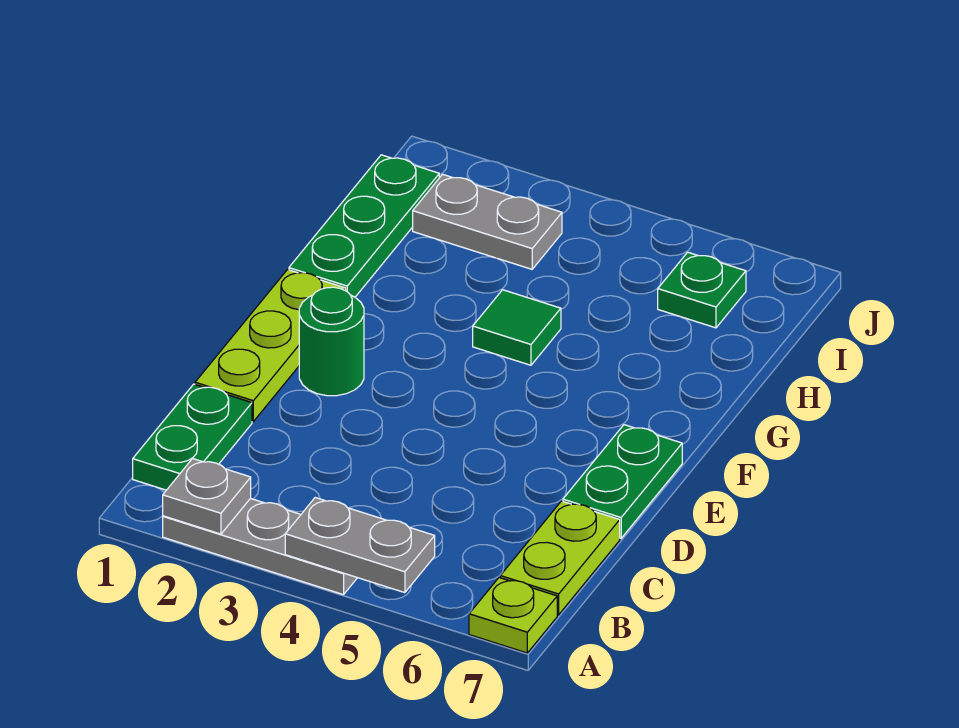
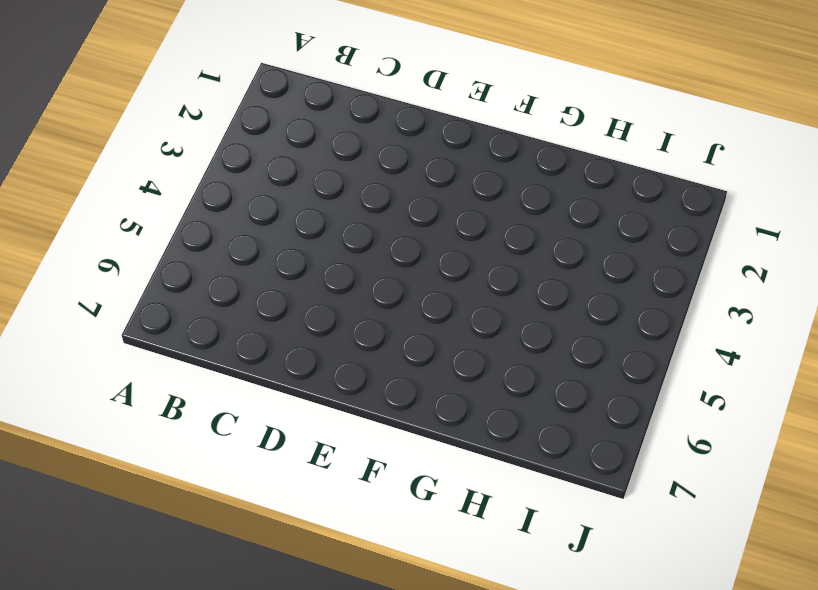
none -> grey plate A2:A4 level 1
none -> lime plate A7 level 1
none -> green plate B1:C1 level 1

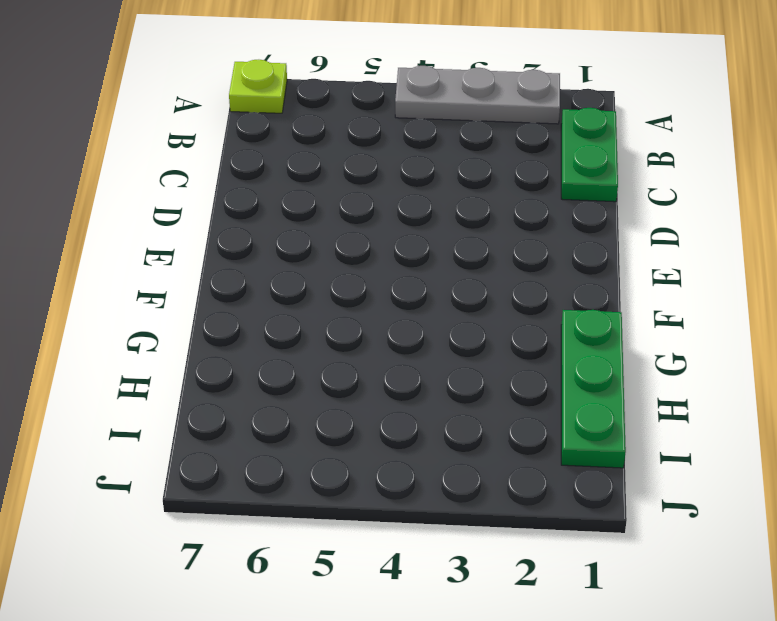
none -> lime plate B7:C7 level 1
none -> lime plate D1:F1 level 1
none -> green plate D7:E7 level 1

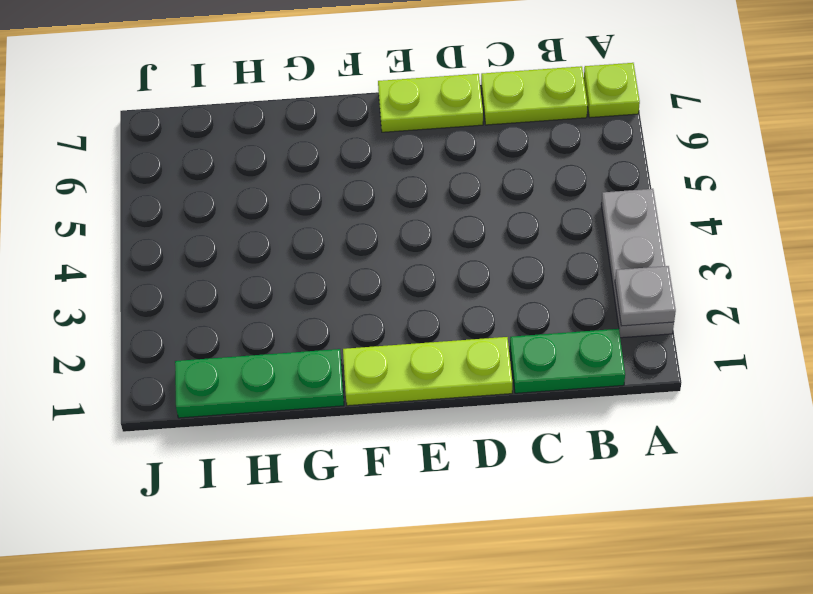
lime plate D7:E7 level 1 -> green plate D7:E7 level 1
none -> green round brick E2 level 1
none -> green tile G4 level 1
none -> grey plate I2:I3 level 1

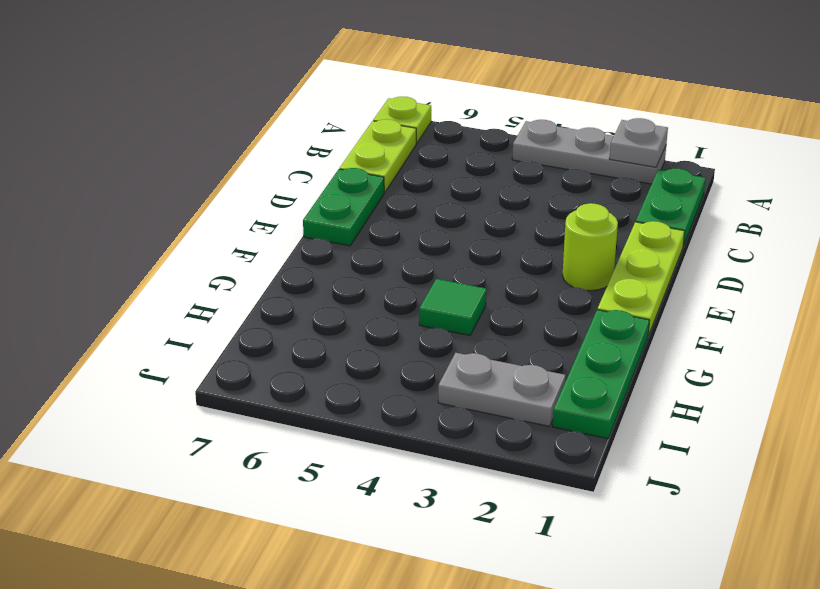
lime round brick E2 level 1 -> green round brick E2 level 1
none -> green plate I6 level 1
none -> grey plate A4:A5 level 2

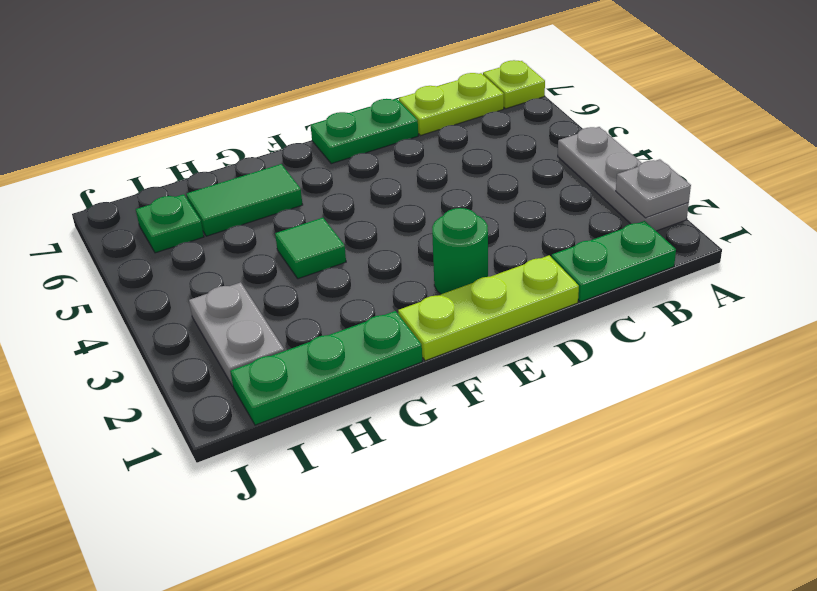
green tile G6:H6 level 1 -> none
none -> grey plate A4:A5 level 2

